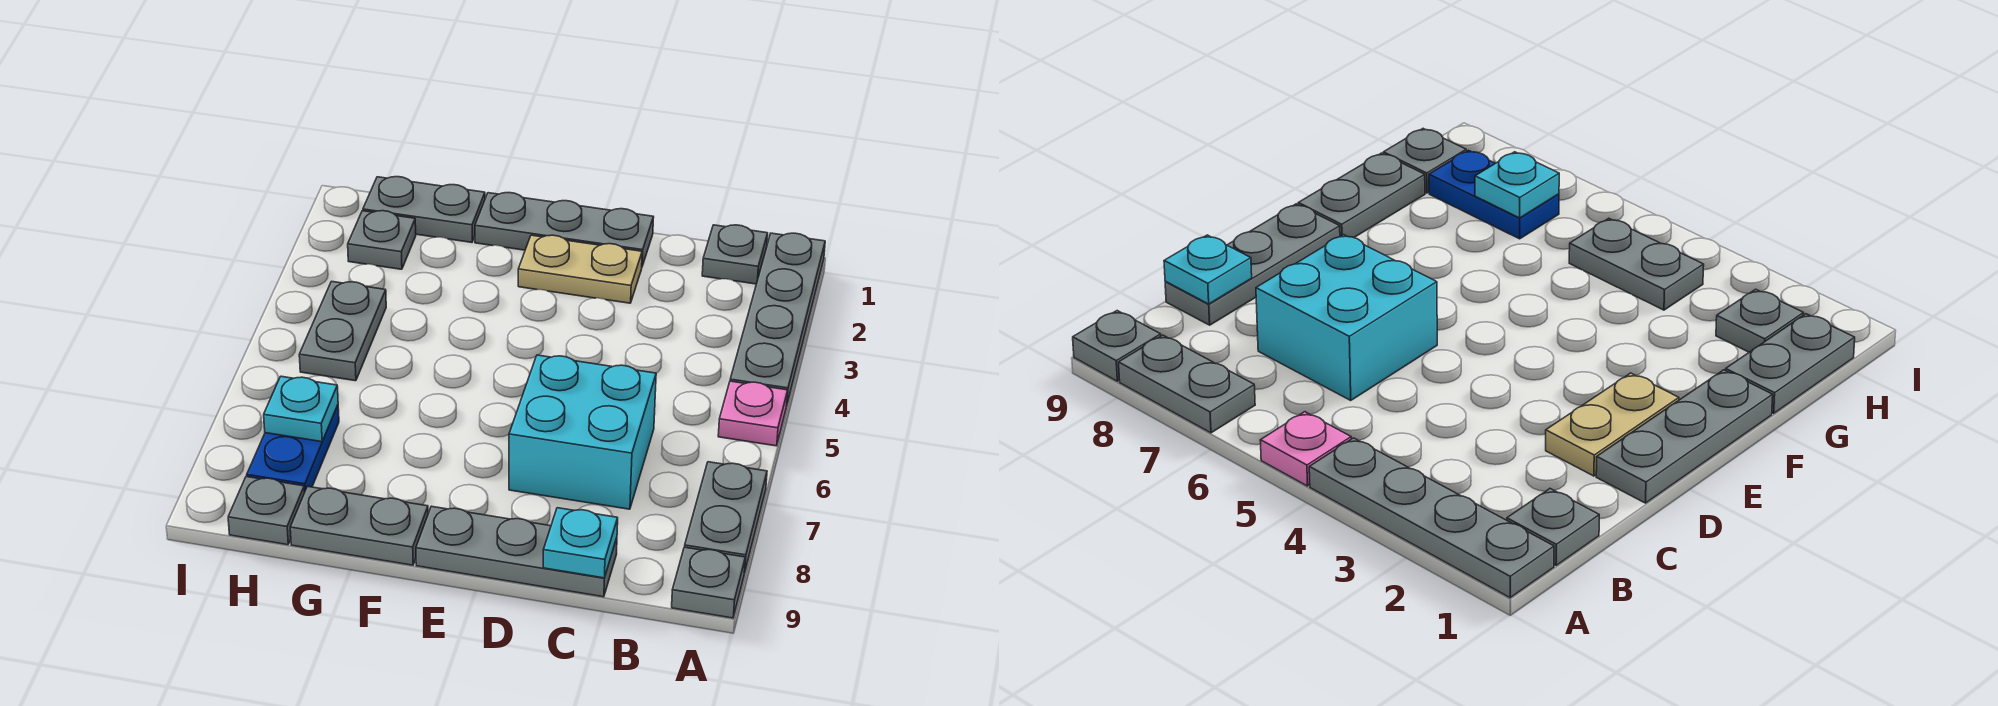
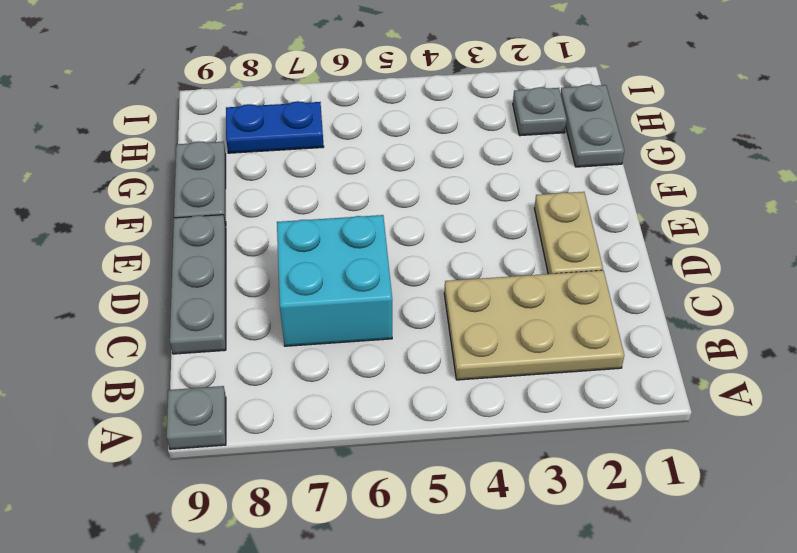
tan plate B2:C4 level 1 -> none
none -> grey plate A1:A4 level 1
none -> pink plate A5 level 1
none -> grey plate A7:A8 level 1

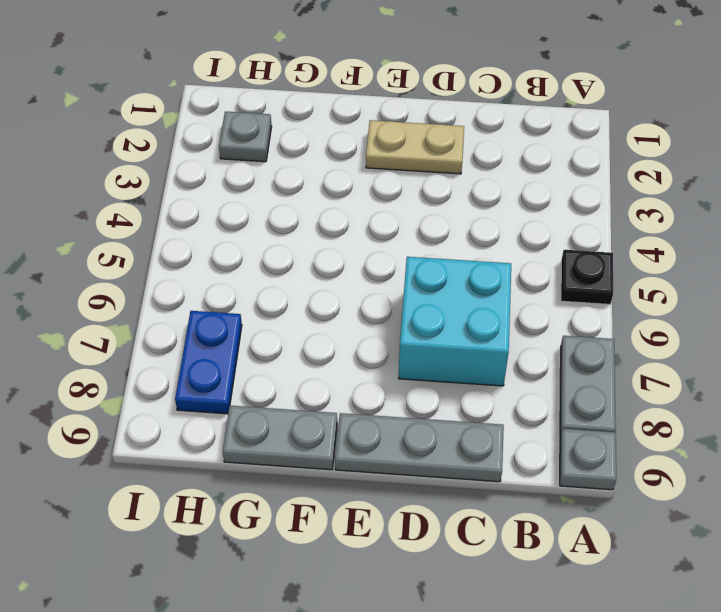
black plate A5 level 1 -> pink plate A5 level 1
none -> grey plate A1:A4 level 1
none -> grey plate B1 level 1
none -> grey plate D1:F1 level 1

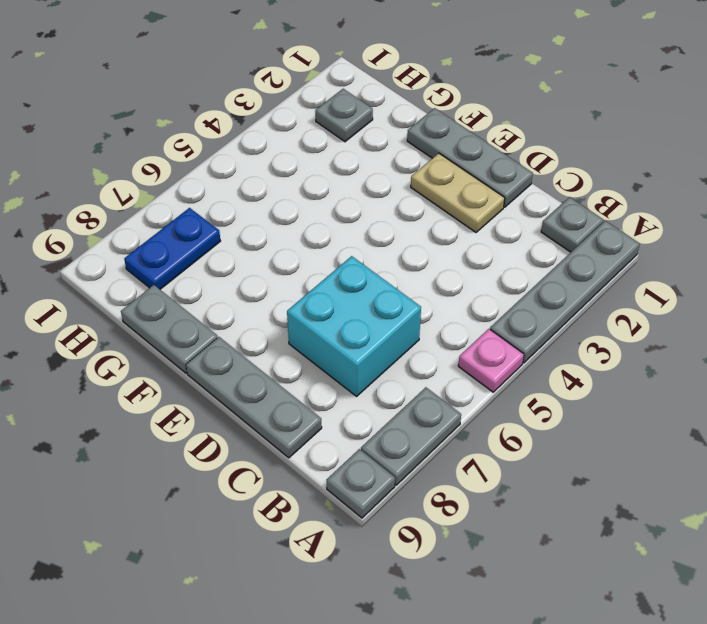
none -> grey plate G1:H1 level 1
none -> grey plate H4:H5 level 1
none -> grey plate H9 level 1

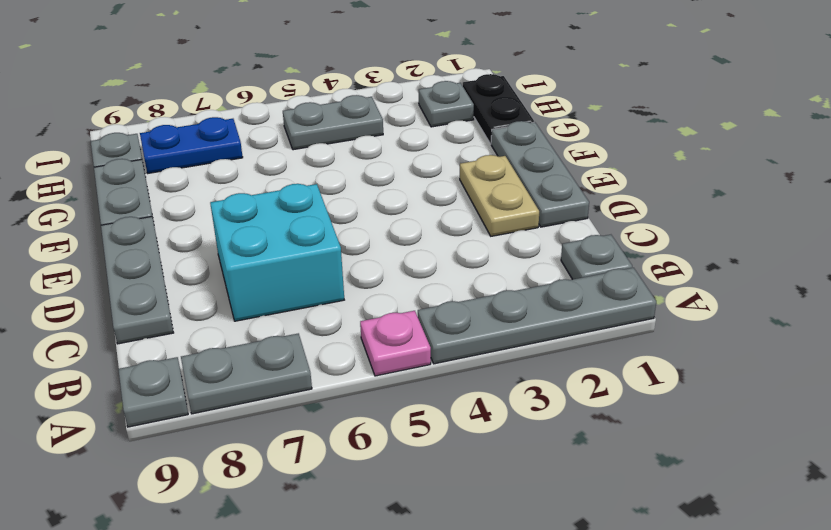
black plate G1:H1 level 1 -> grey plate G1:H1 level 1
none -> cyan plate C9 level 2
none -> cyan plate H7 level 2

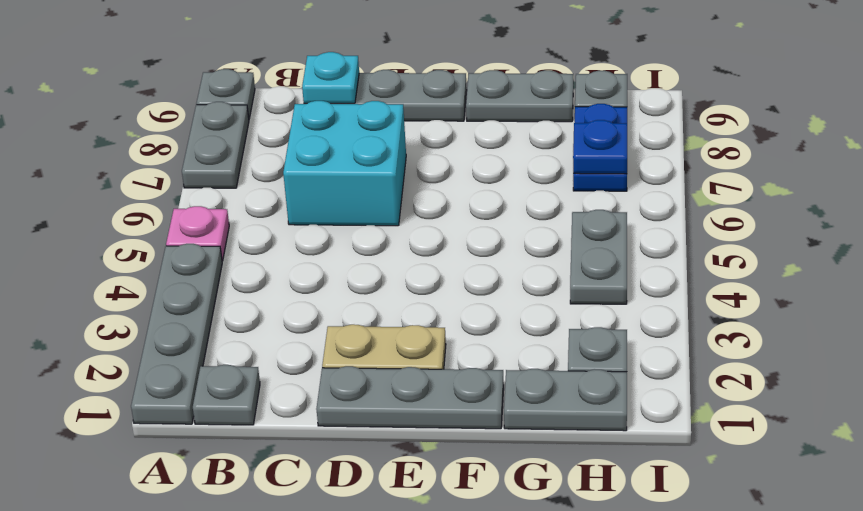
blue plate H7 level 2 -> cyan plate H7 level 2

